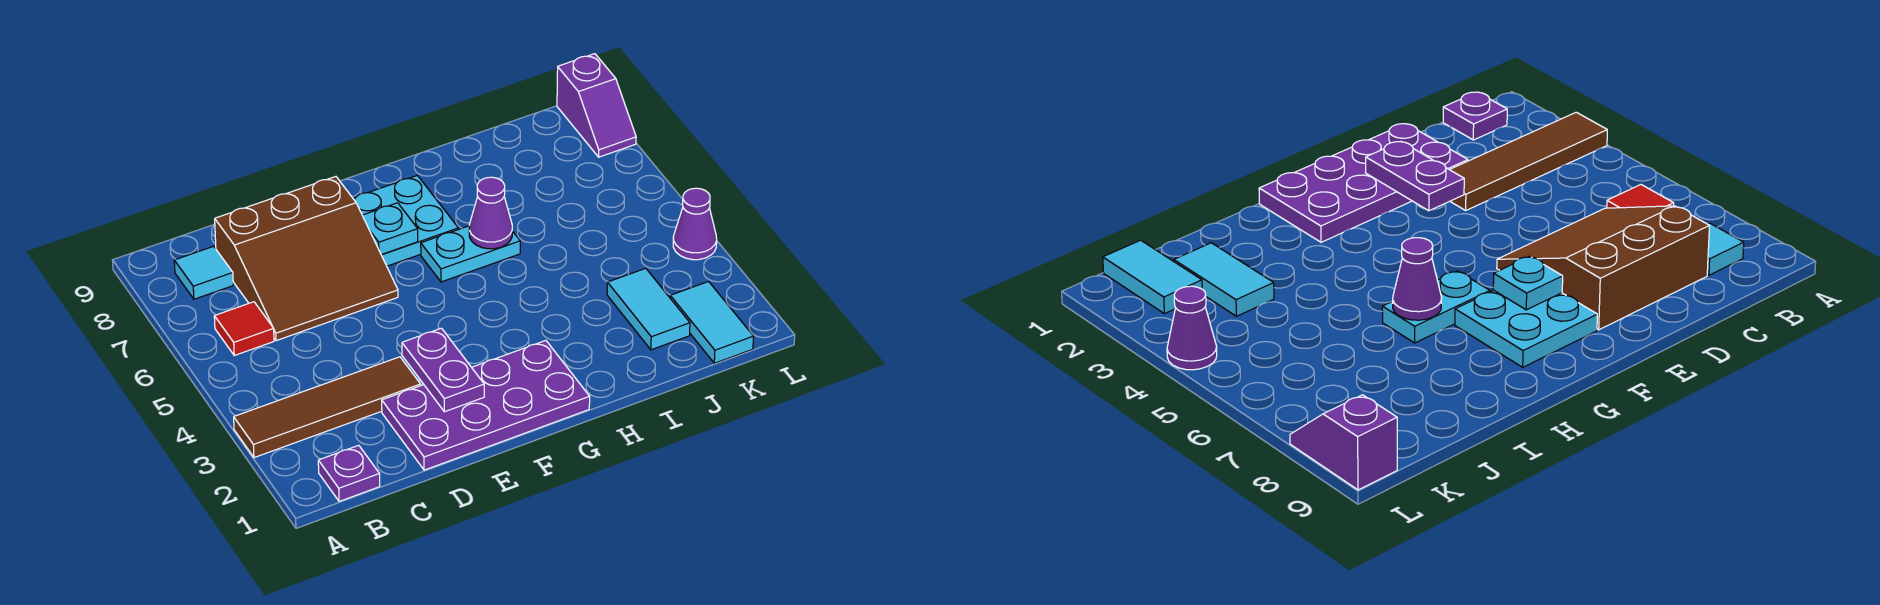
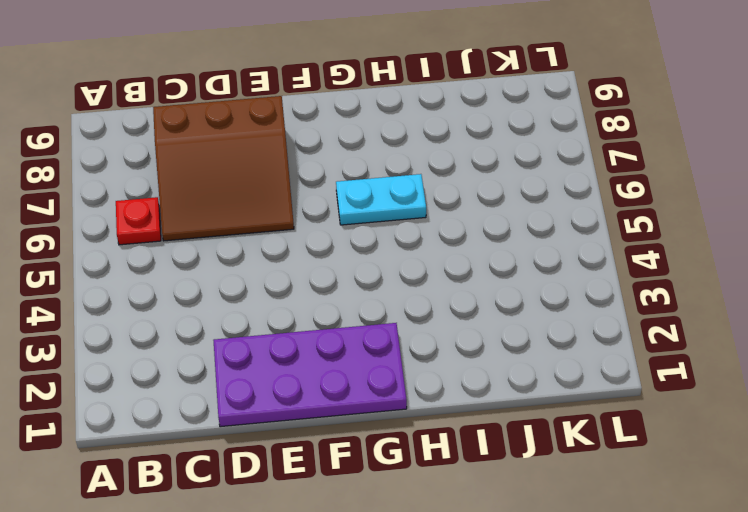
red plate B6 level 1 -> red tile B6 level 1
none -> brown tile A3:D3 level 1
none -> purple plate B1 level 1
none -> cyan tile B8 level 1

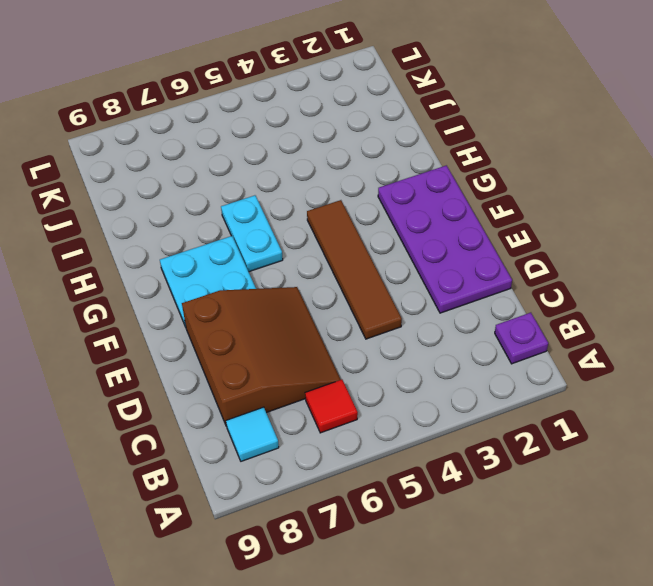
brown tile D4:G4 level 1 -> brown tile A3:D3 level 1
none -> cyan tile J2:J3 level 1
none -> cyan tile K1:K2 level 1
none -> purple cone L4 level 1

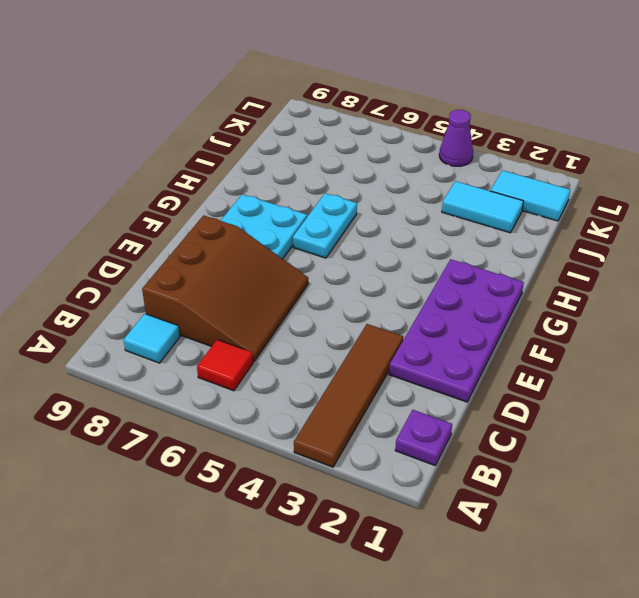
none -> purple slope L8:L9 level 1 top 9
none -> purple plate E2:E3 level 2
none -> cyan plate F7 level 2

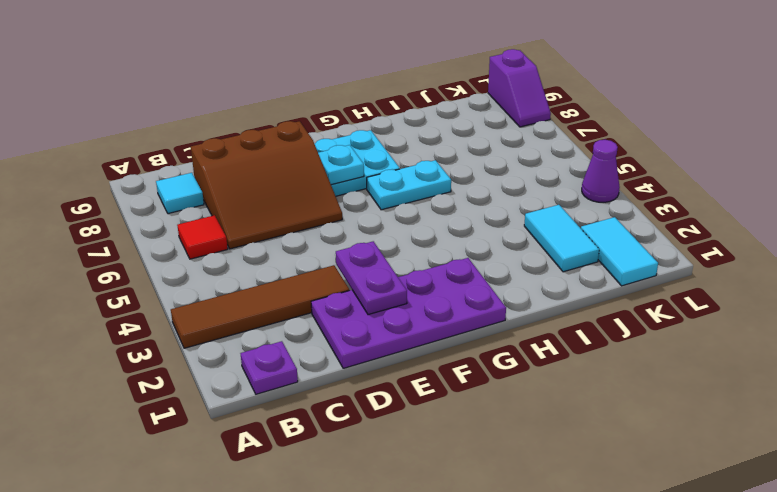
none -> purple cone H6 level 2

